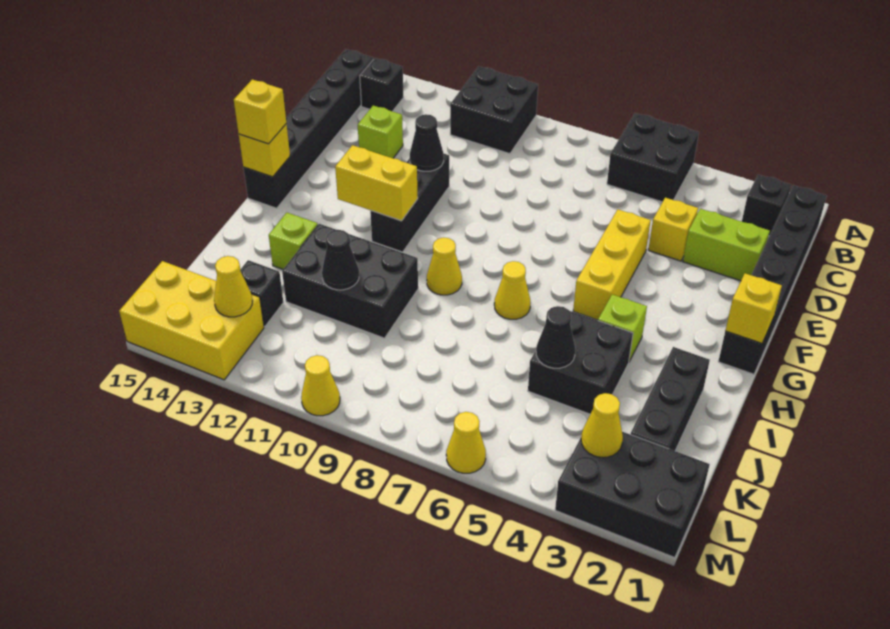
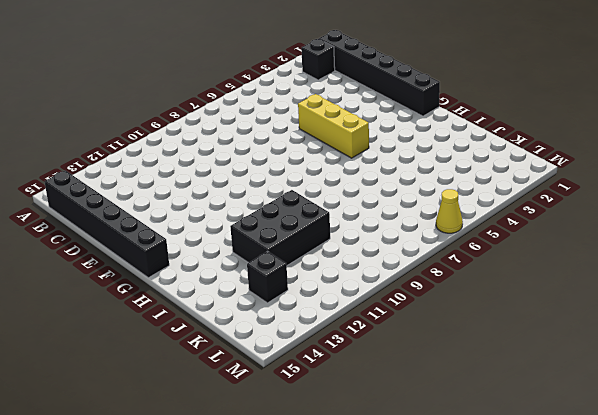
none -> black brick A5:B6 level 1
none -> black brick A10:B11 level 1
none -> black brick B14 level 1
none -> lime brick D2:D3 level 1

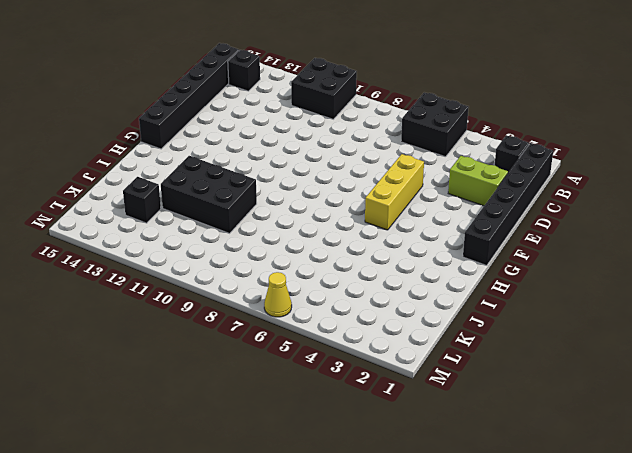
none -> yellow brick D4 level 1
none -> lime brick D13 level 1
none -> black brick E11:G11 level 1
none -> lime brick H4 level 1

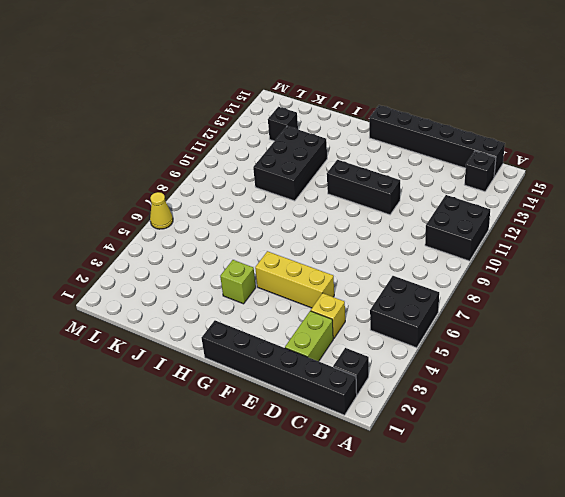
none -> lime brick D13 level 1
none -> yellow cone H7 level 1
none -> yellow cone H9 level 1
none -> black brick I2:K2 level 1

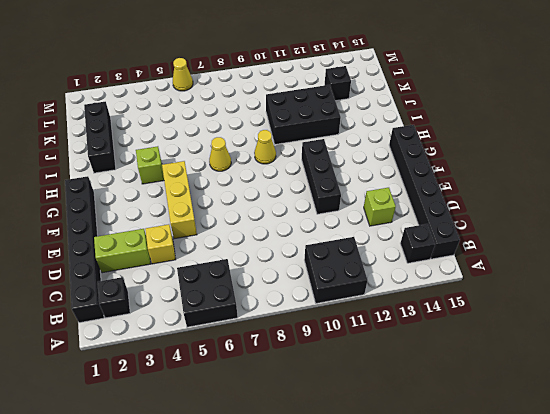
none -> black brick I4:J5 level 1
none -> lime brick I13 level 1
none -> black brick L1:M3 level 1
none -> yellow brick L13:M15 level 1

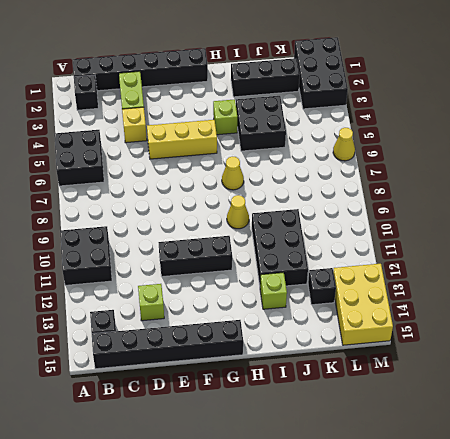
none -> yellow cone M10 level 1
none -> black cone E11 level 2
none -> yellow brick G1 level 2
none -> yellow brick G11:G12 level 2

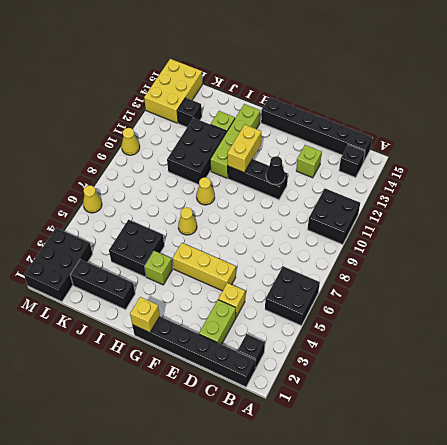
lime brick H11:H14 level 1 -> none
none -> yellow brick G15 level 2
none -> black cone J5 level 2
none -> black cone J11 level 2
none -> yellow cone L3 level 2

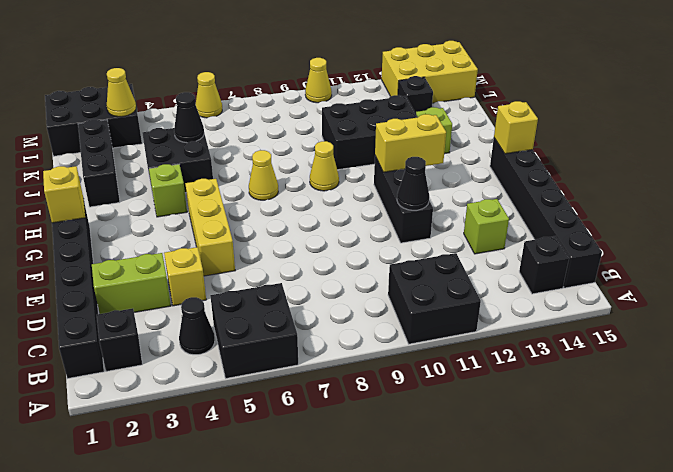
black cone B4 level 1 -> black cone J11 level 2
none -> yellow cone L13 level 2
none -> yellow brick G15 level 3

